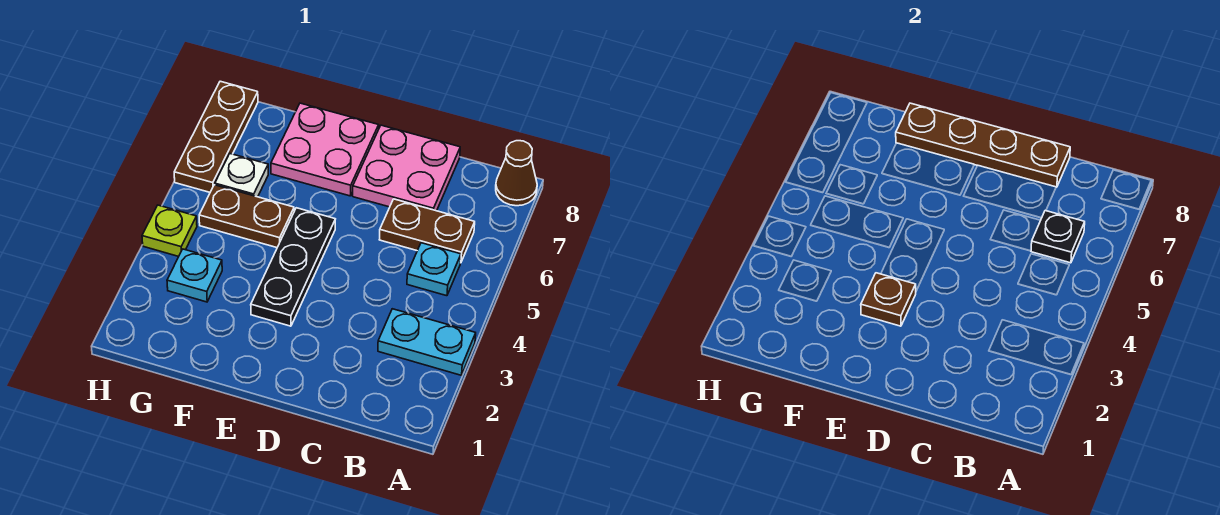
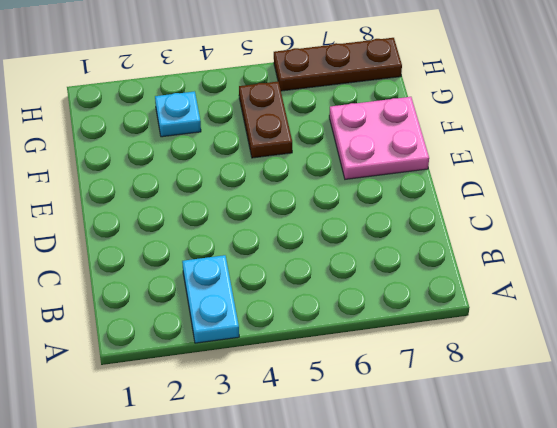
none -> brown cone A8 level 1
none -> cyan plate B5 level 1
none -> brown plate B6:C6 level 1

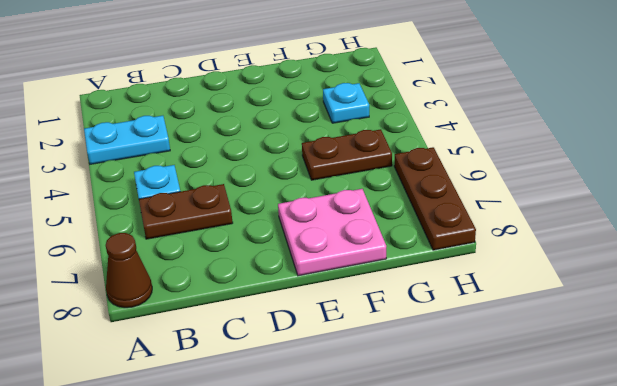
none -> pink plate C7:D8 level 1
none -> black plate E3:E5 level 1
none -> white plate G6 level 1

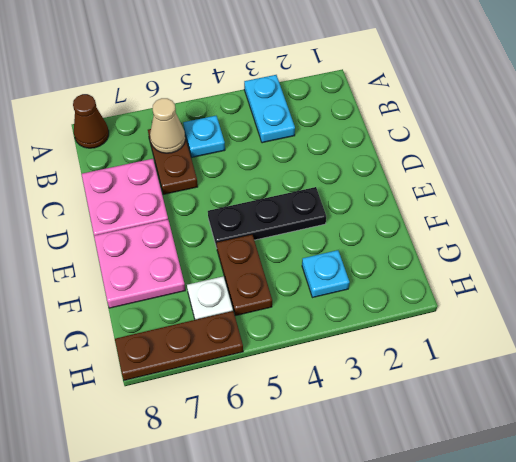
tan cone B6 level 2 -> black plate B6 level 2
none -> lime plate H4 level 1
none -> brown plate C8:F8 level 2
none -> brown plate E3 level 2

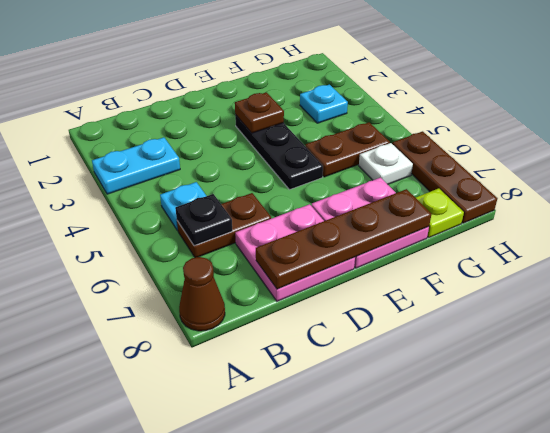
lime plate G8 level 1 -> lime plate H4 level 1

